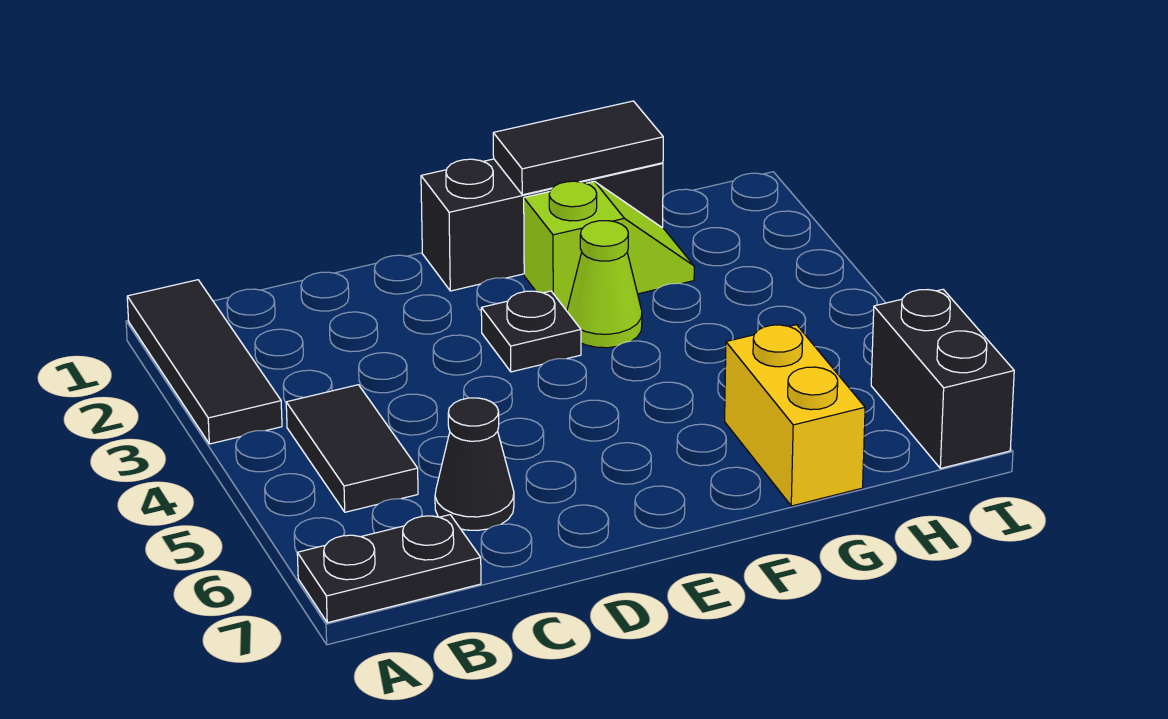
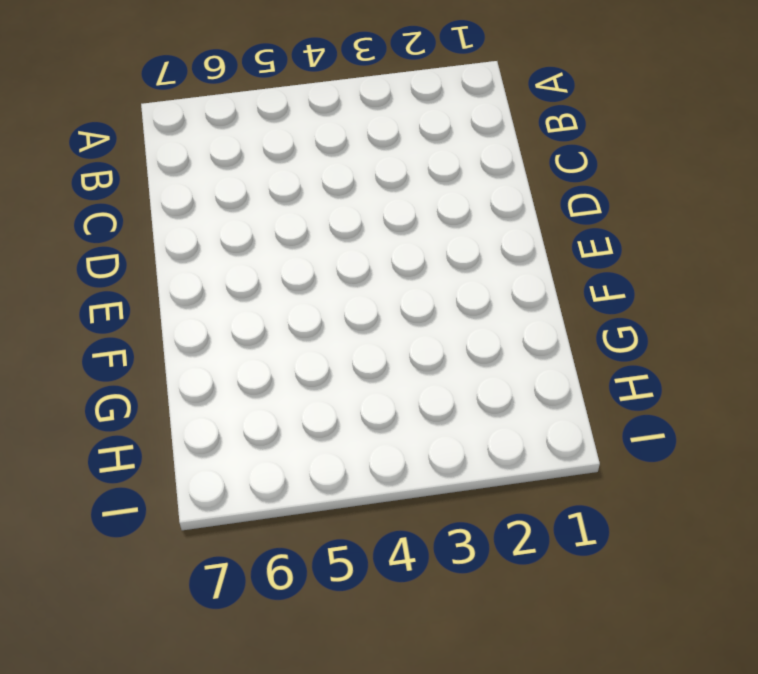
none -> black tile A1:A3 level 1
none -> black plate A7:B7 level 1

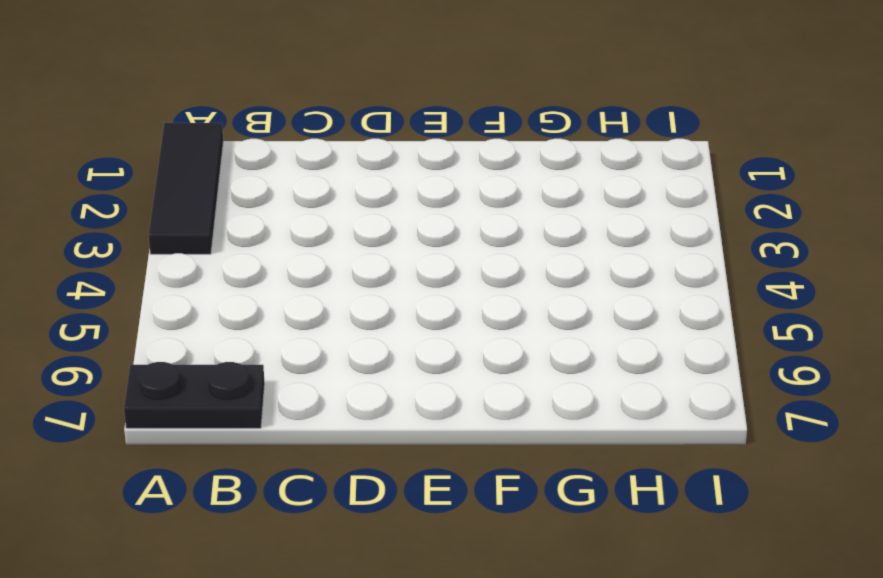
none -> black tile B4:B5 level 1
none -> black cone C6 level 1

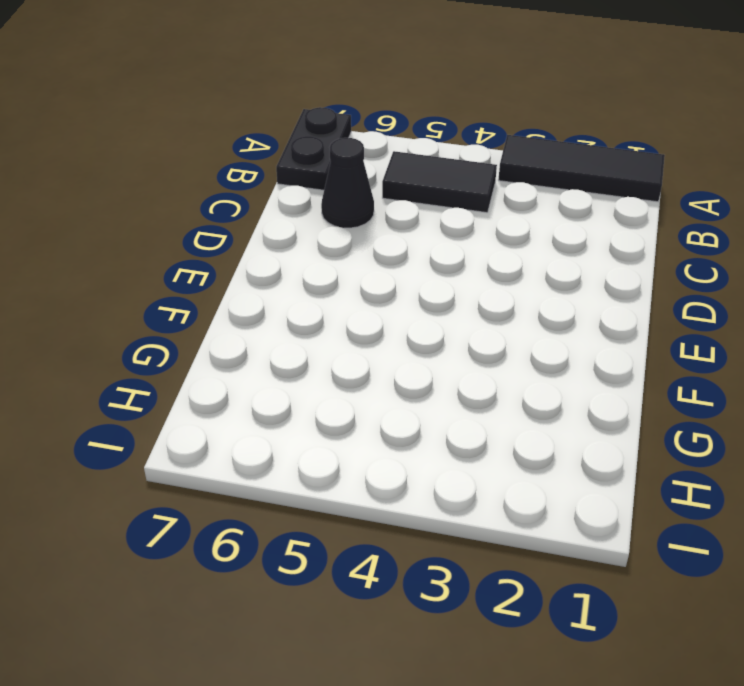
none -> black brick E1:G1 level 1
none -> black plate E3 level 1

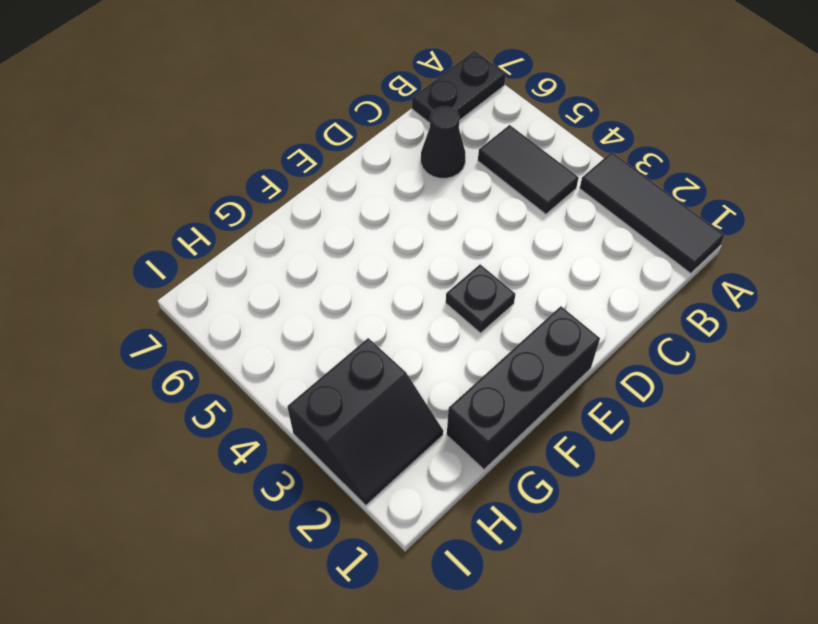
black slope H2:I3 level 1 top 3 -> none
none -> lime slope F2:G2 level 1 top F
none -> lime cone F3 level 1

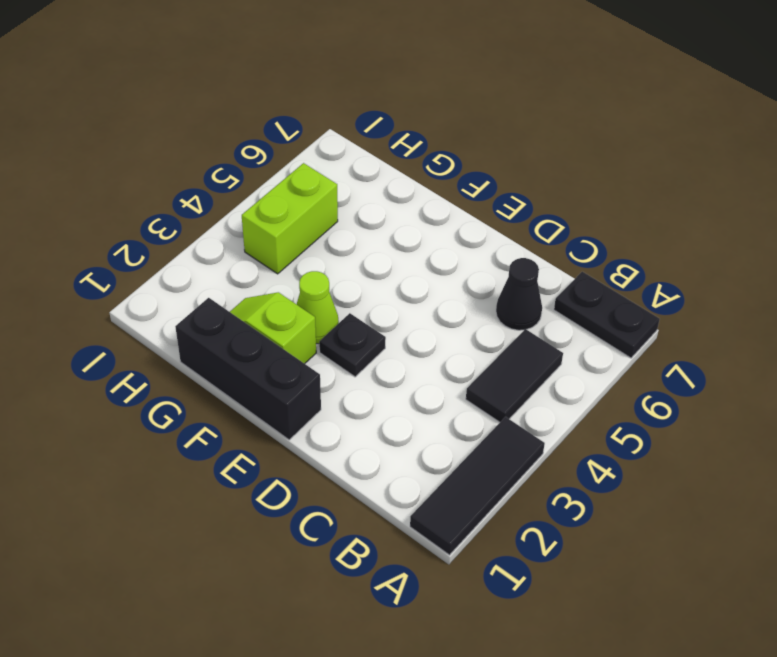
lime brick H4:H5 level 1 -> none
none -> yellow brick G6:G7 level 1
none -> black brick I6:I7 level 1

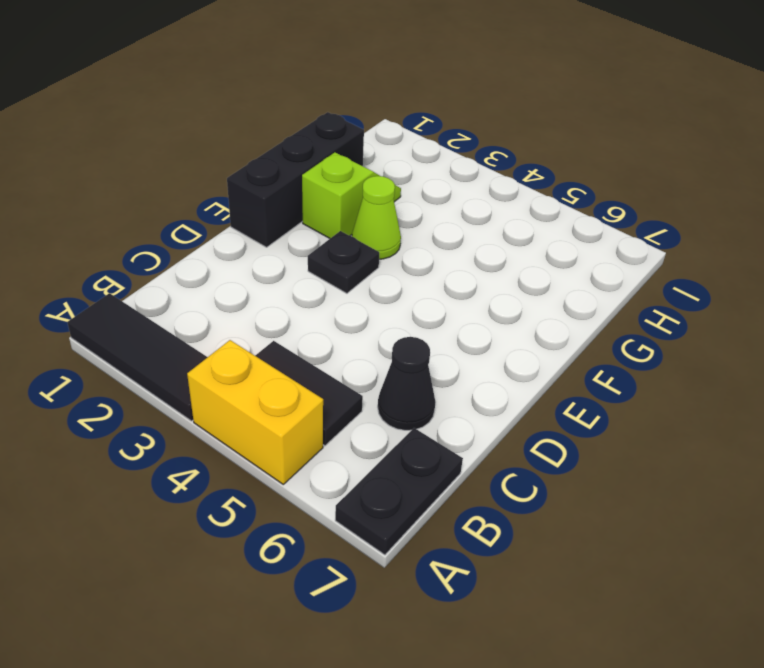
yellow brick A4:A5 level 1 -> yellow brick G6:G7 level 1
none -> black brick I6:I7 level 1
none -> black tile F1:G1 level 2

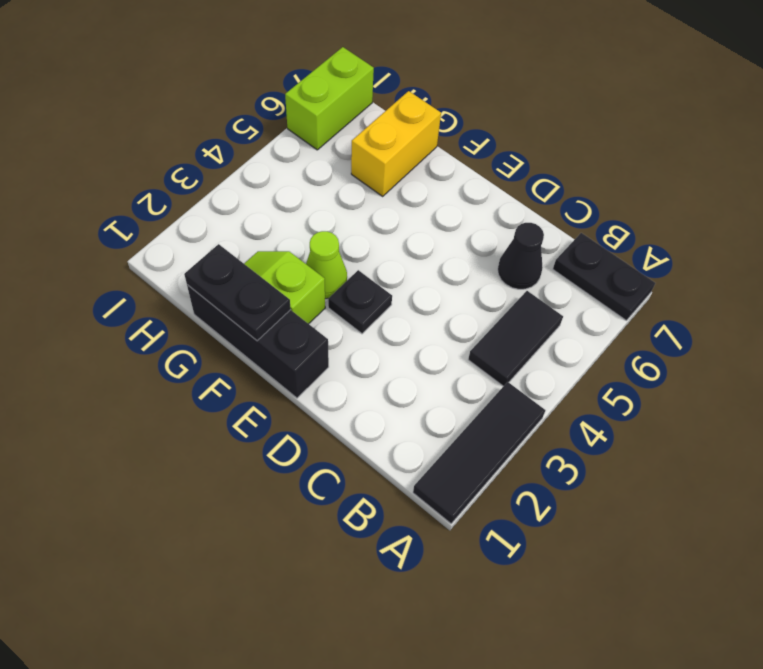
black plate F1:G1 level 2 -> black tile F1:G1 level 2
lime brick I6:I7 level 1 -> black brick I6:I7 level 1

